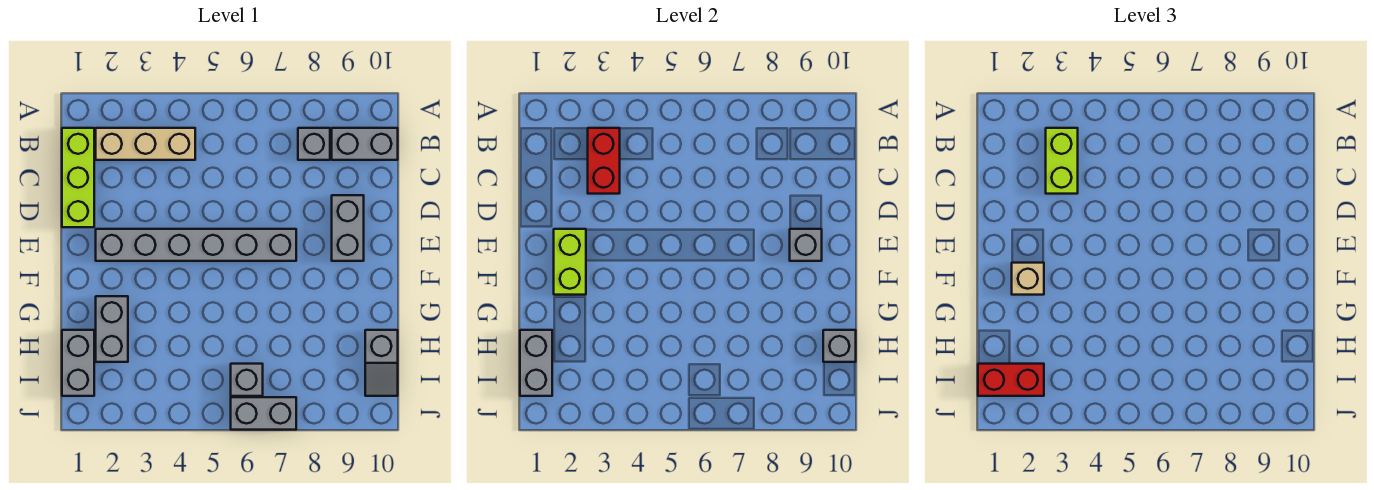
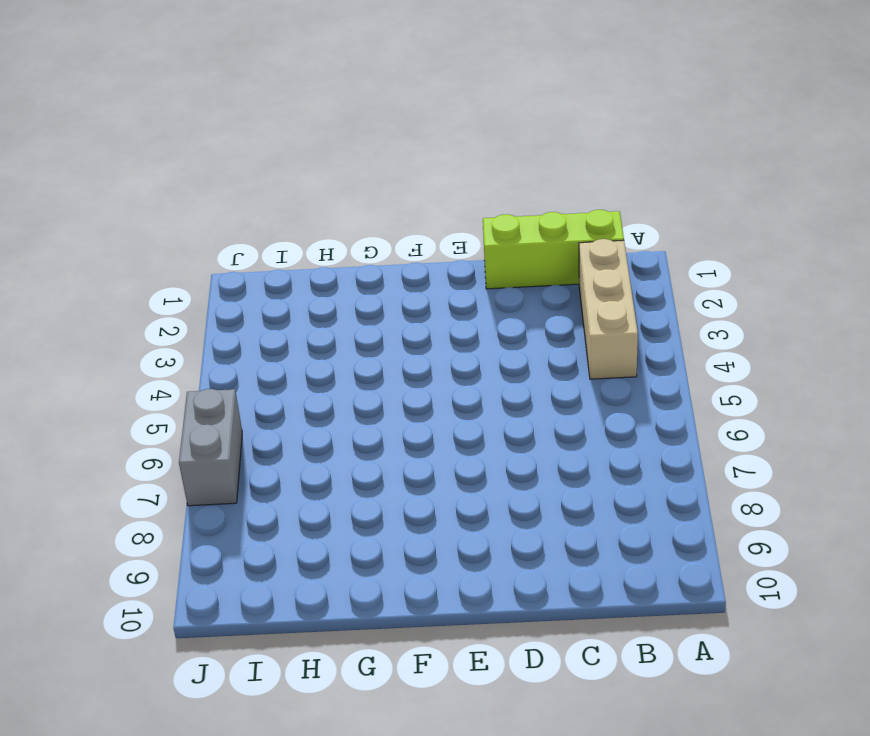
none -> grey brick B8 level 1
none -> grey brick B9:B10 level 1
none -> grey brick D9:E9 level 1

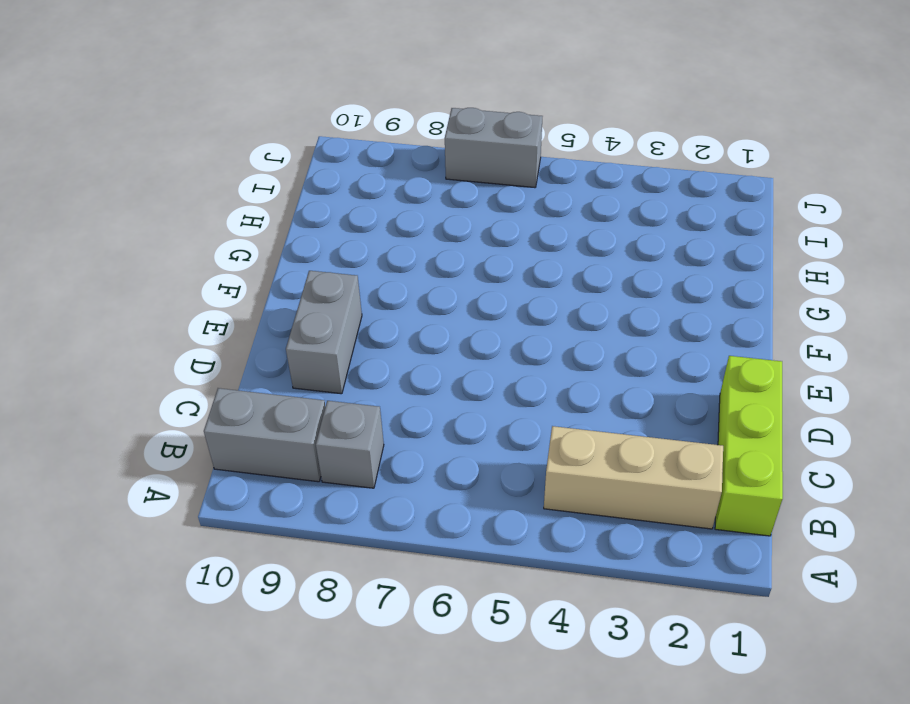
none -> grey brick E2:E7 level 1
none -> grey brick G2:H2 level 1
none -> grey brick H1:I1 level 1

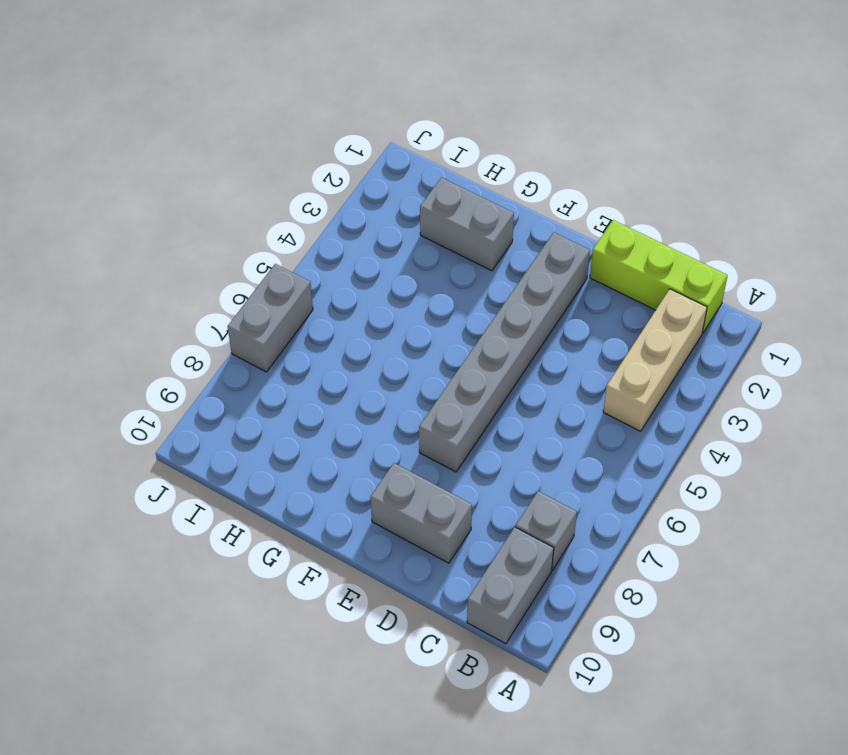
none -> grey brick H1:I1 level 1
none -> grey slope H10:I10 level 1 top H
none -> grey brick I6 level 1

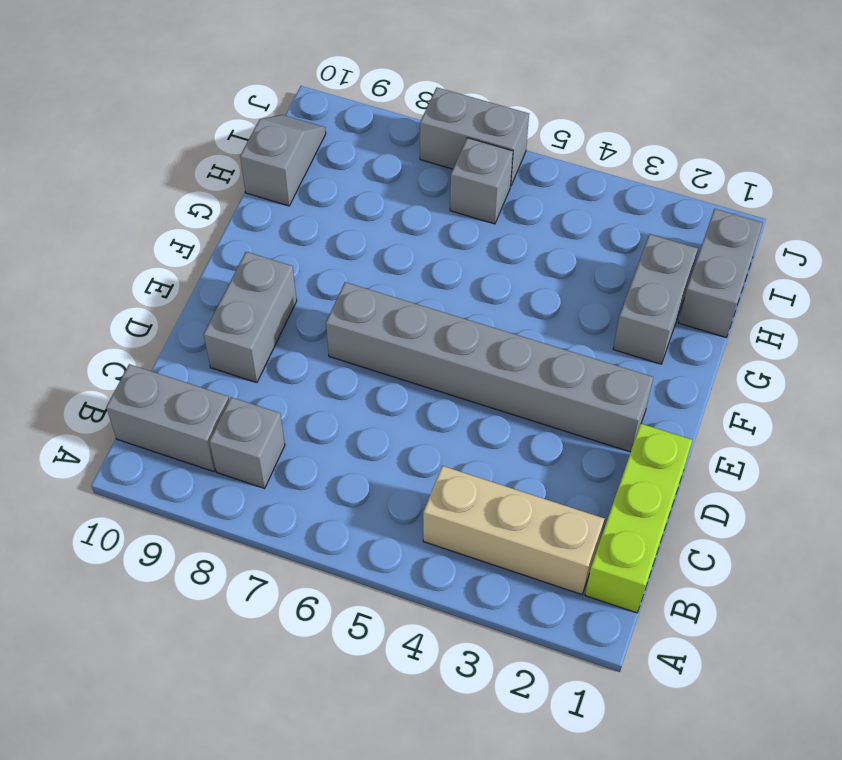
none -> red brick B3:C3 level 2
none -> lime brick E2:F2 level 2
none -> grey brick E9 level 2

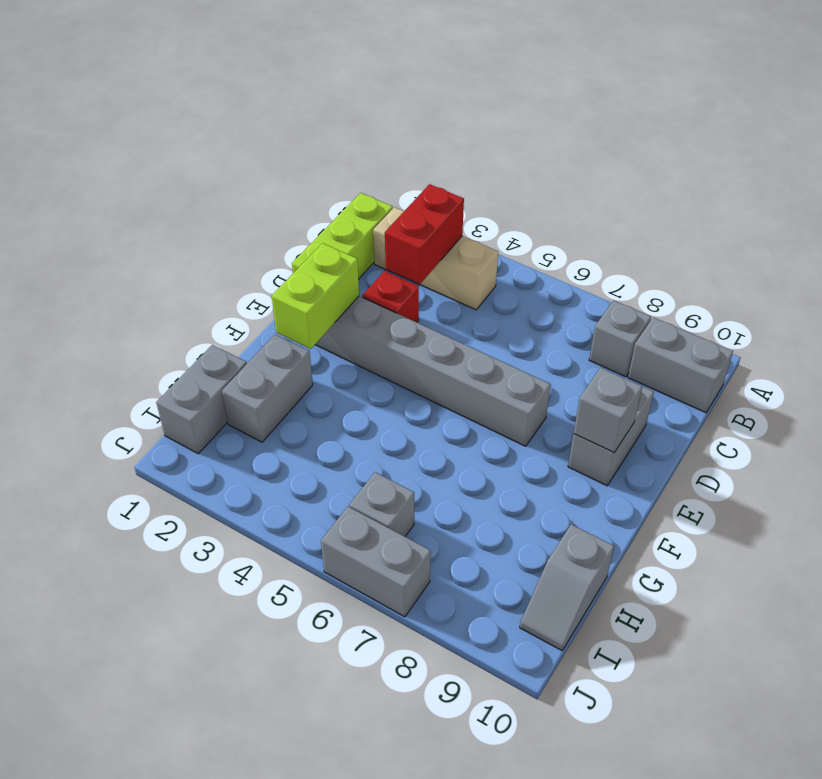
red brick D3 level 1 -> none
none -> grey brick H1:I1 level 2
none -> grey brick H10 level 2
none -> lime brick B3:C3 level 3

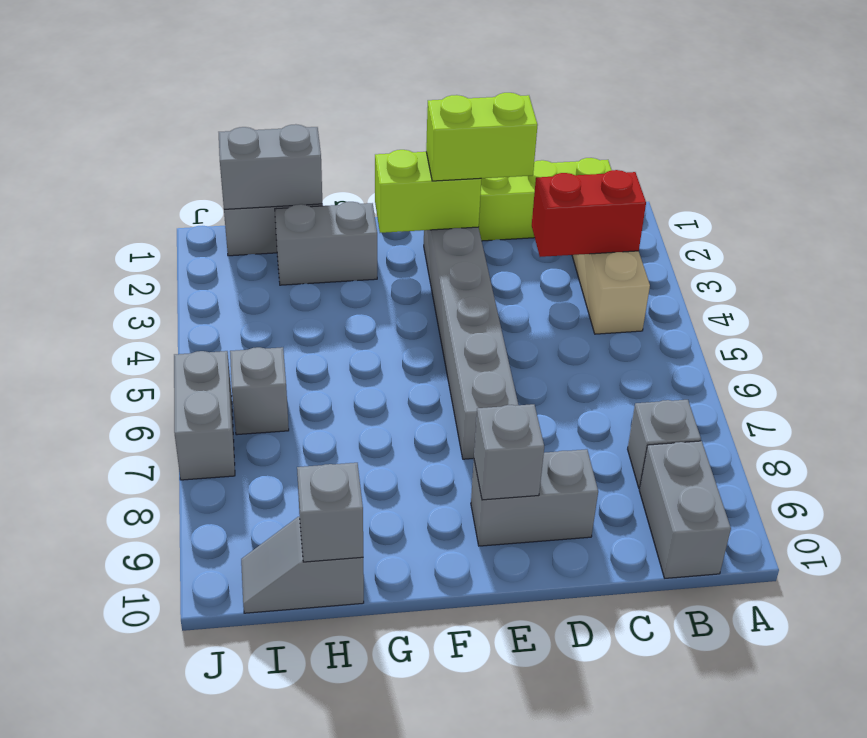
lime brick D2:E2 level 3 -> lime brick B3:C3 level 3
none -> tan brick F2 level 3
none -> red brick I1:I2 level 3

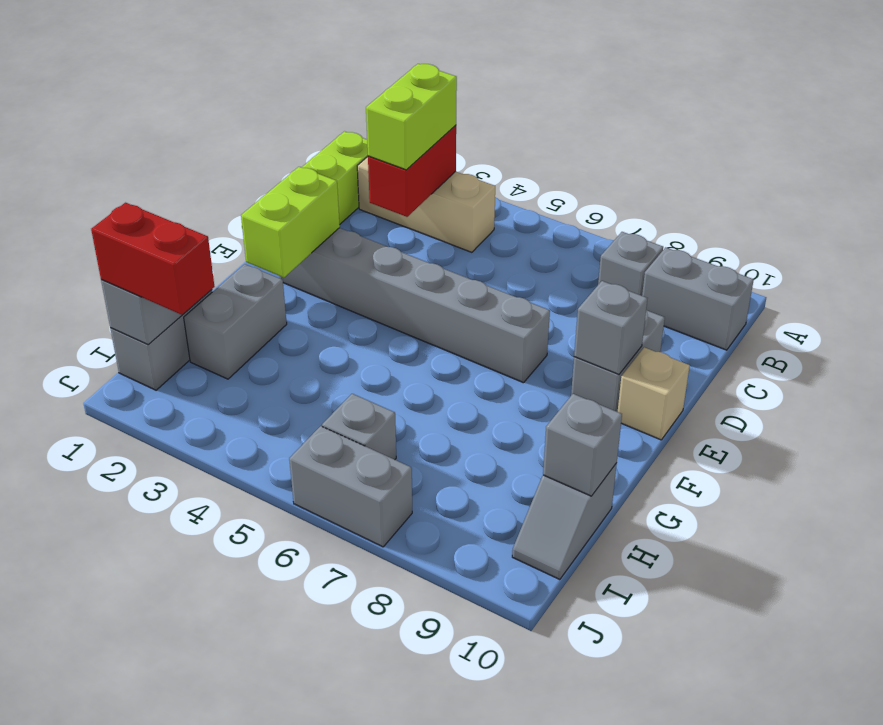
tan brick E10 level 1 -> tan brick F2 level 3

